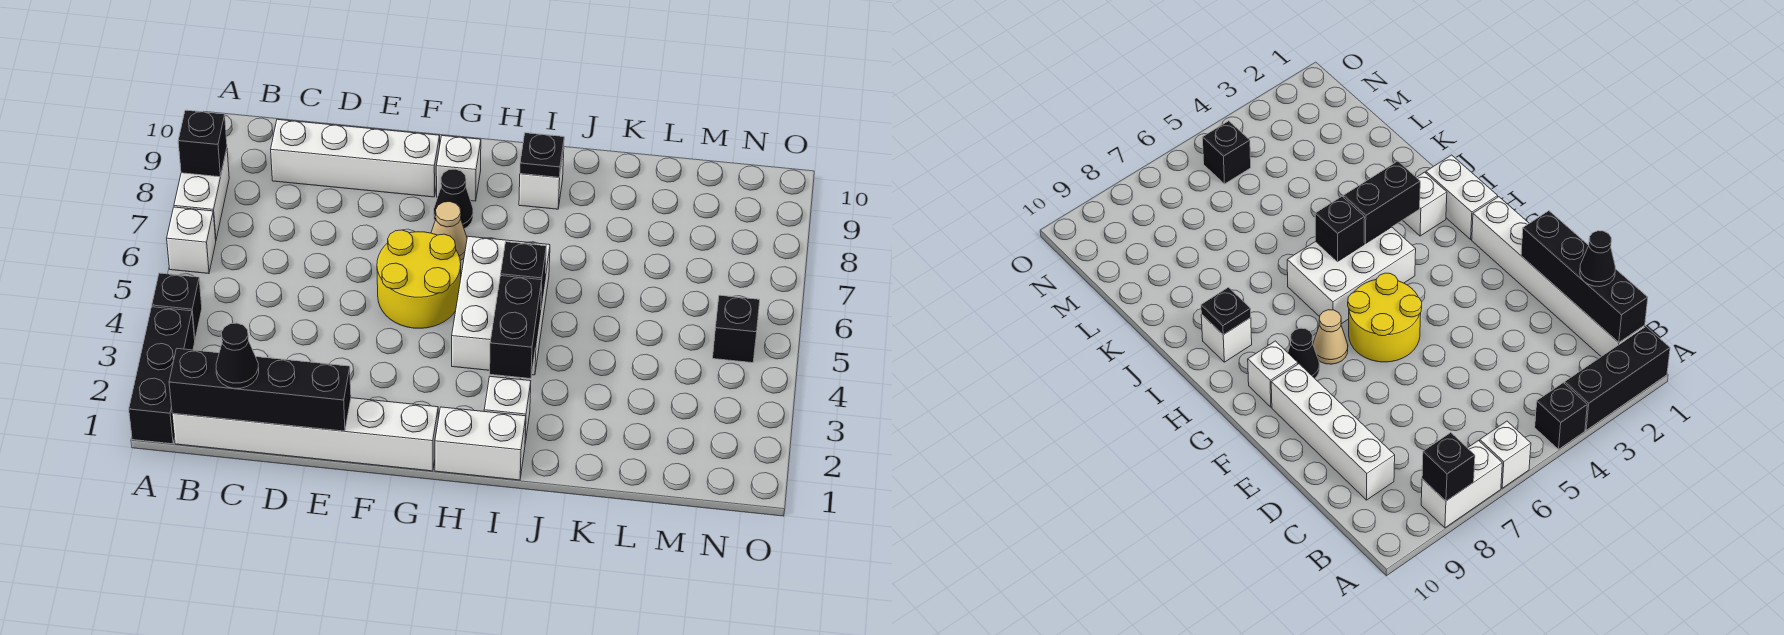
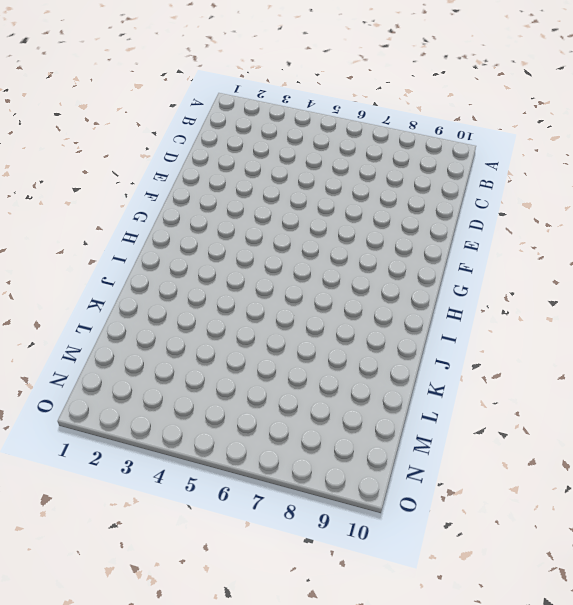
none -> black brick A1:A3 level 1
none -> black brick A4 level 1
none -> white brick A6 level 1

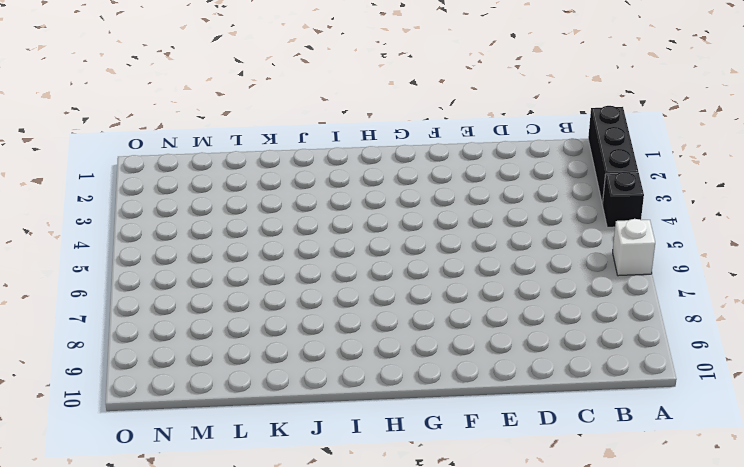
none -> white brick A7:A8 level 1
none -> white brick B1:G1 level 1
none -> white brick C9:F9 level 1

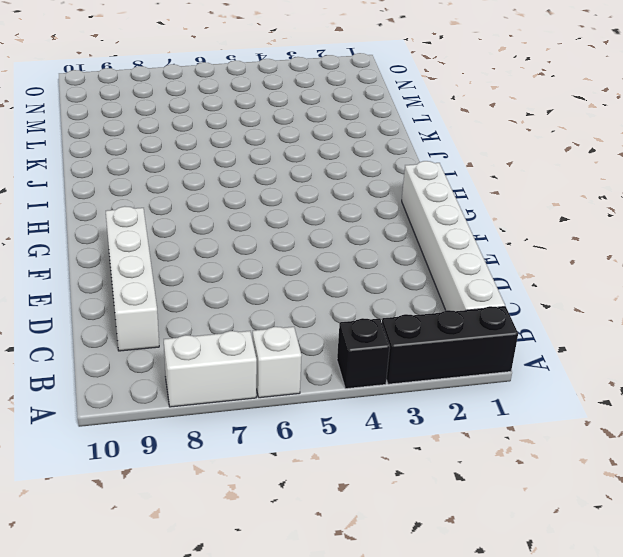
none -> yellow round brick F5:G6 level 1
none -> tan cone G7 level 1
none -> black cone G8 level 1

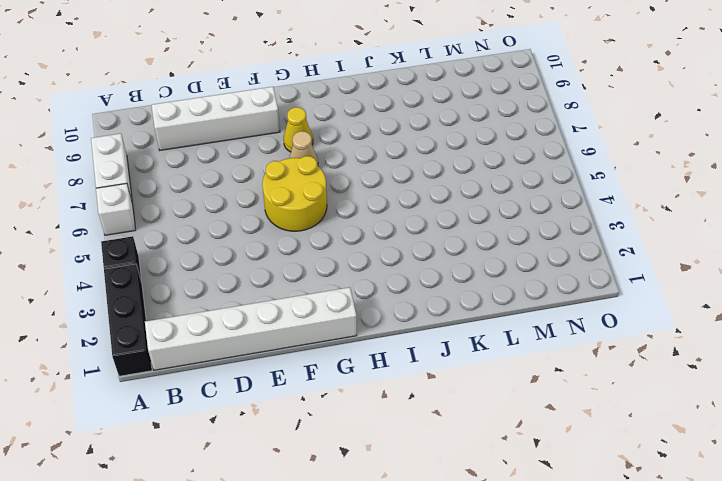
yellow cone G8 level 1 -> black cone G8 level 1
none -> white brick G9 level 1
none -> white brick H1:I1 level 1
none -> white brick H4:I6 level 1

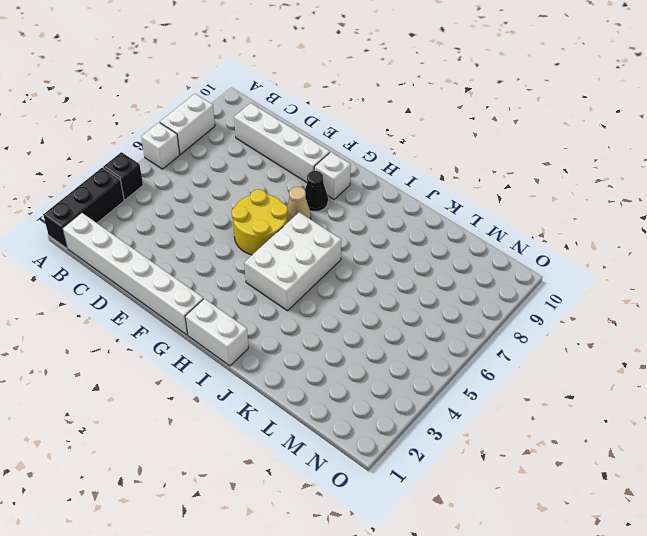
none -> white brick I2 level 1
none -> white brick I9 level 1
none -> black brick N5 level 1

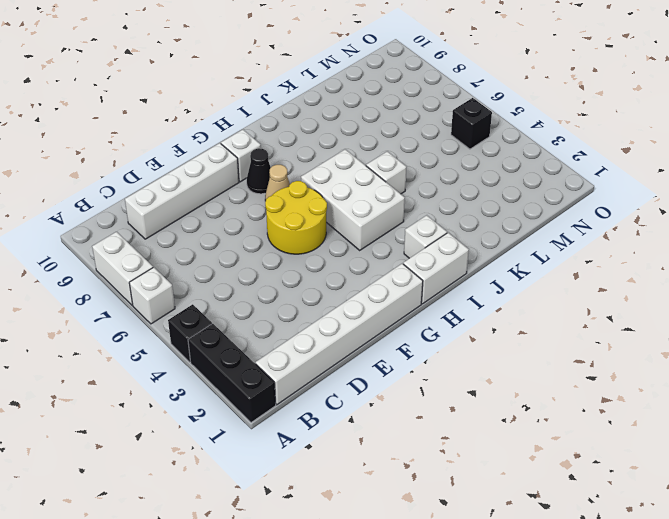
white brick J5 level 1 -> white brick I9 level 1
none -> black brick A8 level 2
none -> black brick B1:E1 level 2
none -> black brick I3:I4 level 2

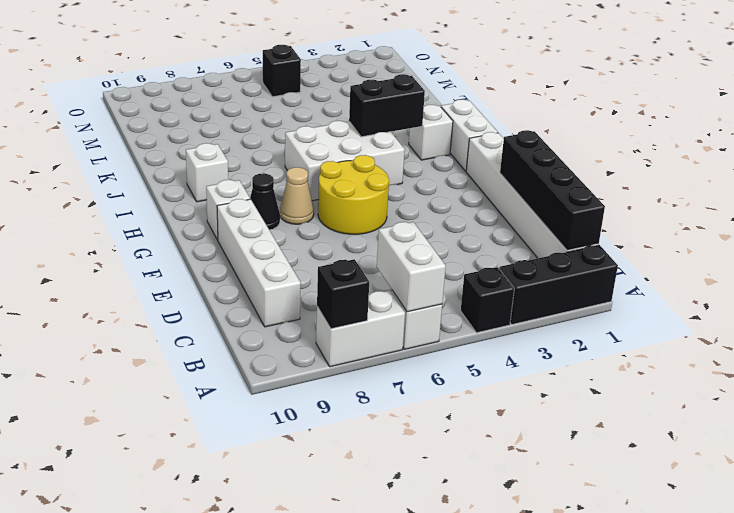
white brick A6:B6 level 2 -> none
none -> black brick I5 level 2
none -> black plate I9 level 2
none -> black cone C1 level 3

